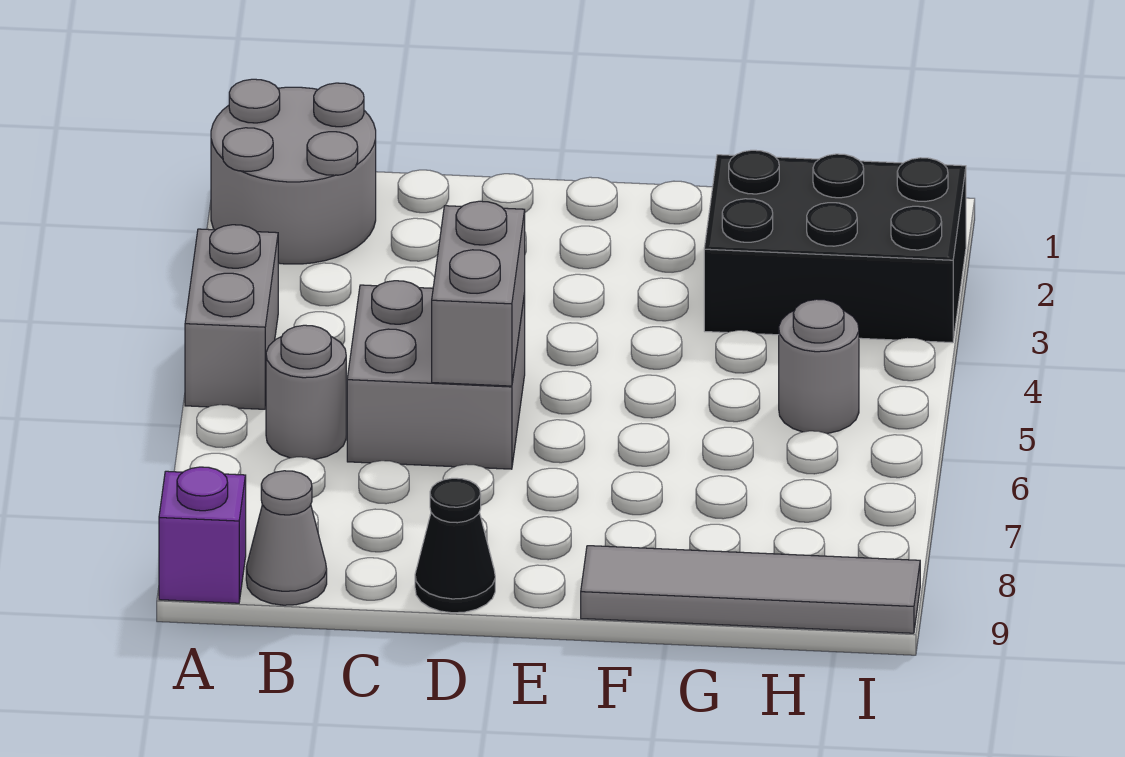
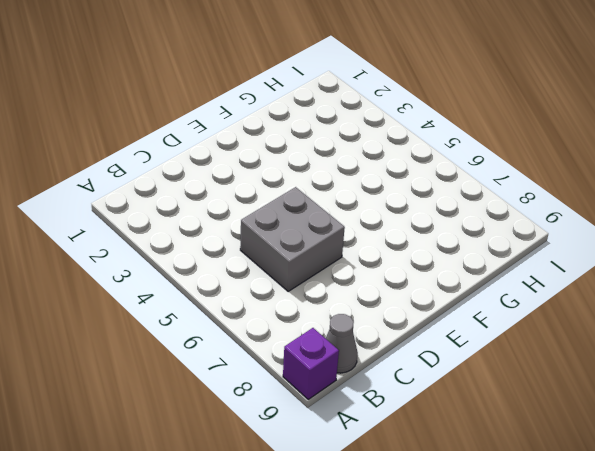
none -> grey round brick A1:B2 level 1
none -> grey brick A4:A5 level 1

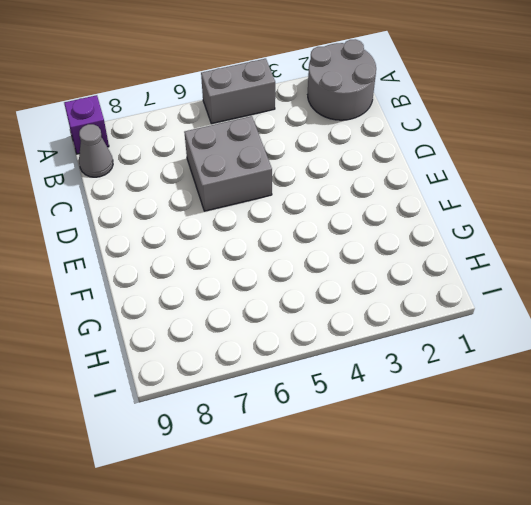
none -> grey round brick B6 level 1
none -> black cone D9 level 1

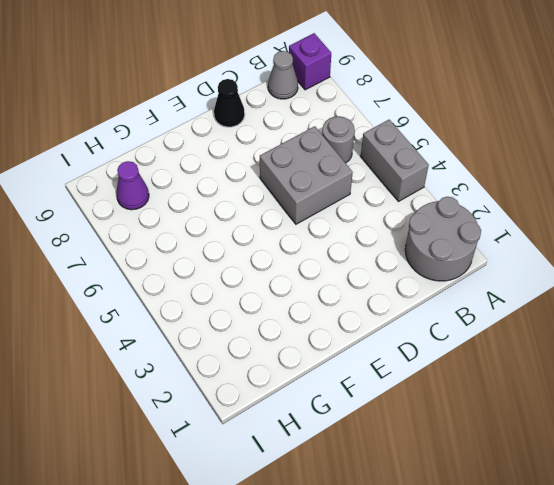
purple cone H8 level 1 -> none
none -> grey tile F9:I9 level 1
none -> black brick G2:I3 level 1

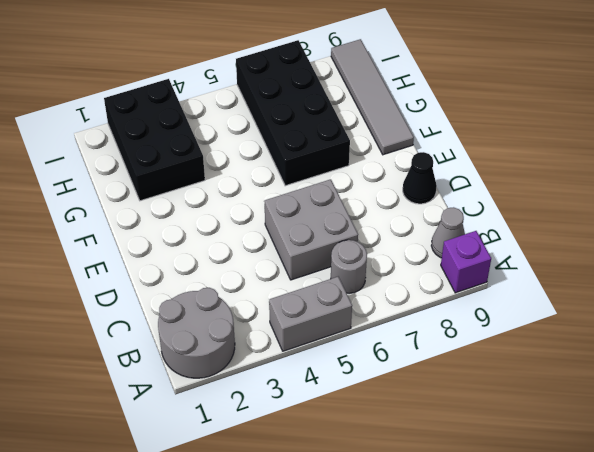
black brick F6:I7 level 1 -> none
none -> grey round brick H5 level 1
none -> grey brick D5:D6 level 2

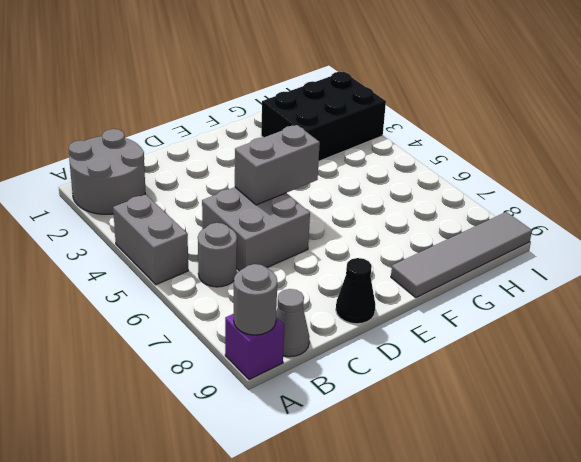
grey round brick A9 level 2 -> grey round brick H5 level 1
grey brick D5:E5 level 2 -> grey brick D5:D6 level 2

